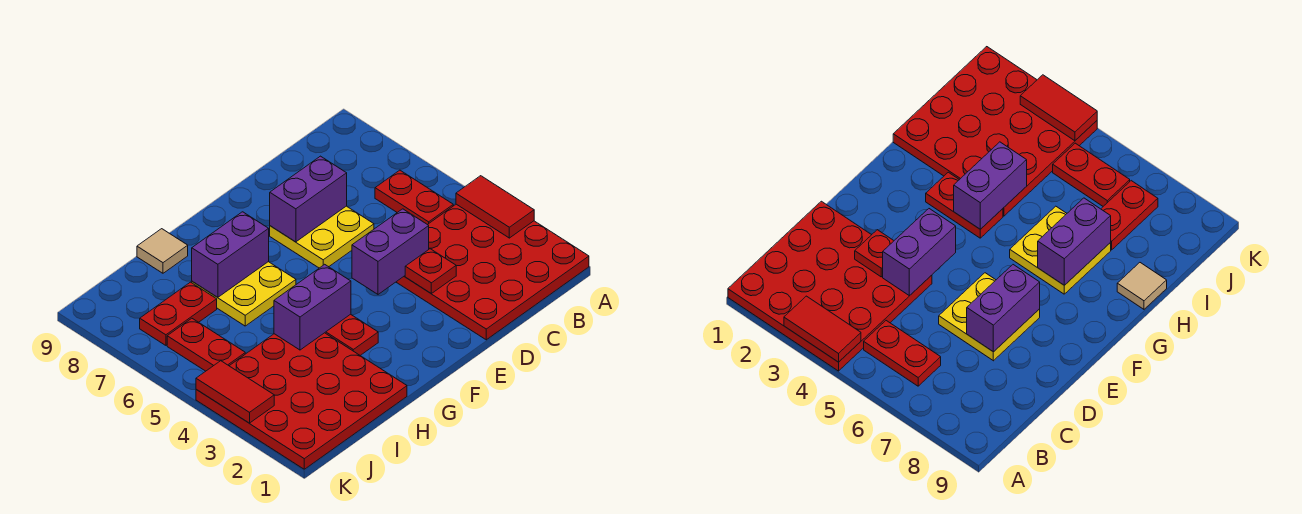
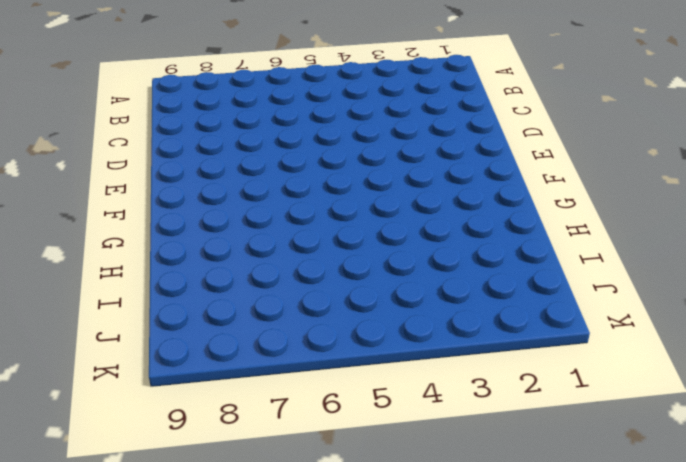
none -> red plate A1:D4 level 1
none -> red plate B5:B6 level 1
none -> yellow plate D6:E7 level 1

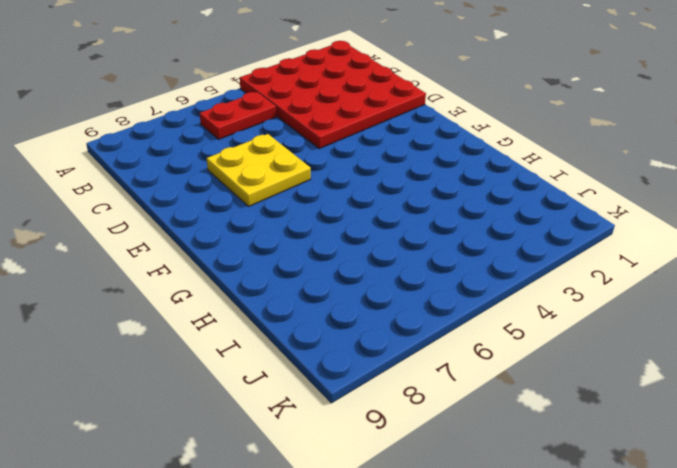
none -> red plate G3:G4 level 1
none -> yellow plate G6:H7 level 1
none -> red plate H1:K4 level 1

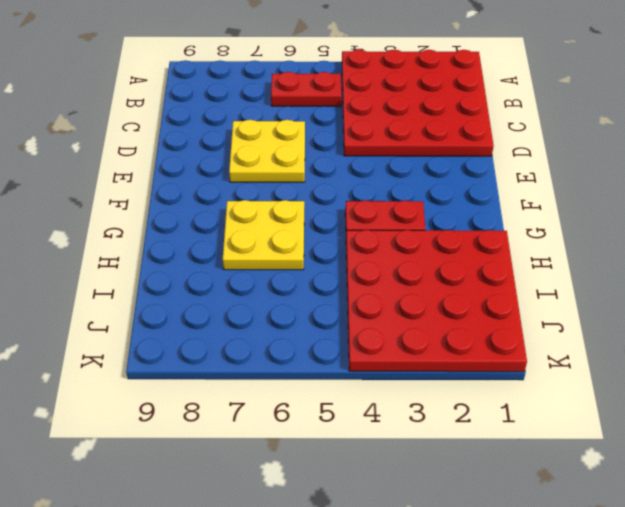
none -> tan tile H9 level 1
none -> red plate I7:J7 level 1
none -> red plate J5:J6 level 1

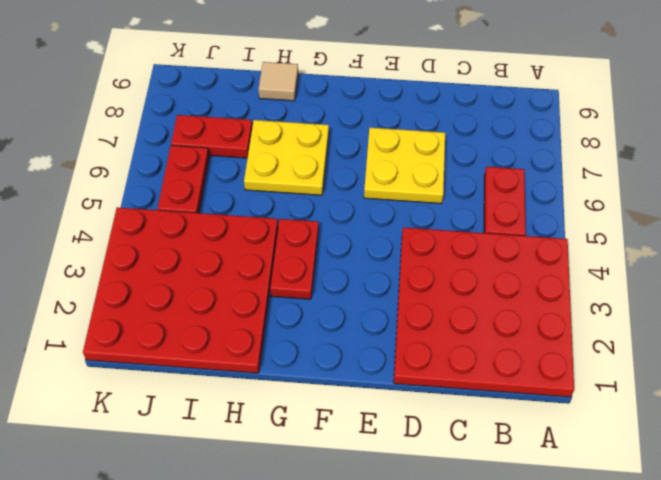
none -> red tile A3:A4 level 2
none -> red plate D3 level 2
none -> purple brick D4:E4 level 2

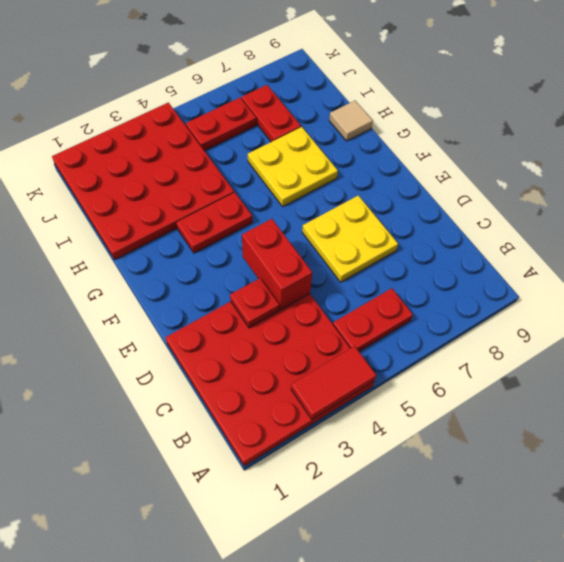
red brick D4:E4 level 2 -> purple brick D4:E4 level 2
none -> purple brick D7:E7 level 2
none -> purple brick G4:H4 level 2
none -> purple brick G7:H7 level 2

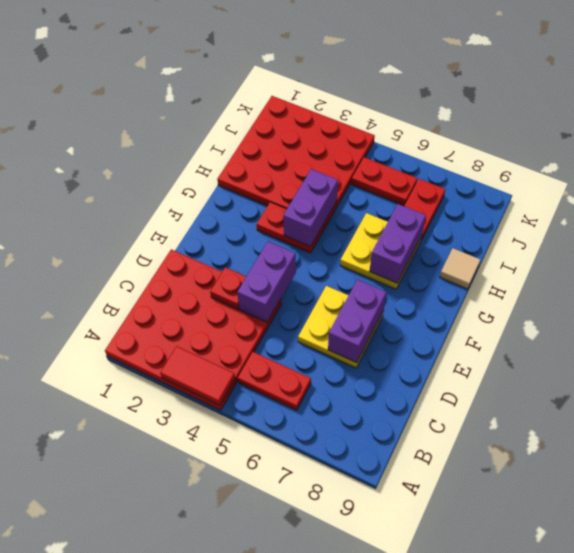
none -> red tile K3:K4 level 2

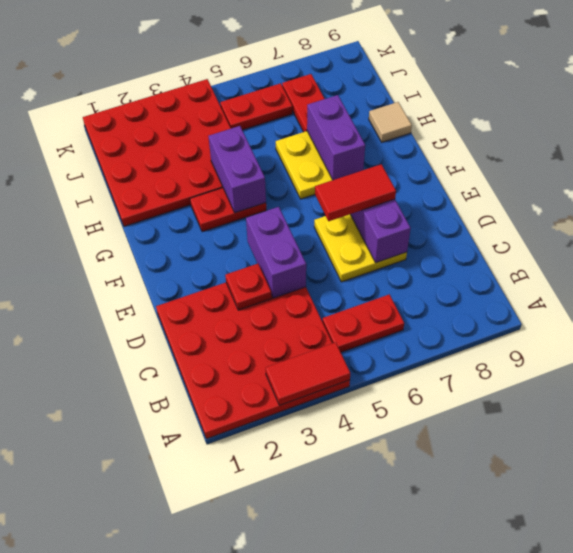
red tile E6:E7 level 3 -> red tile K3:K4 level 2

